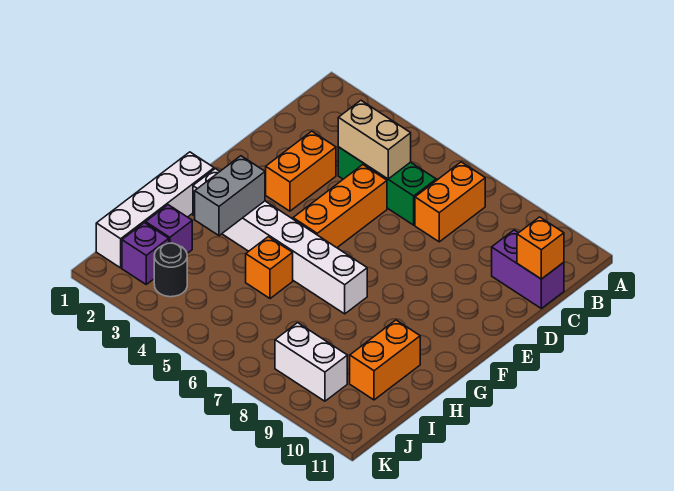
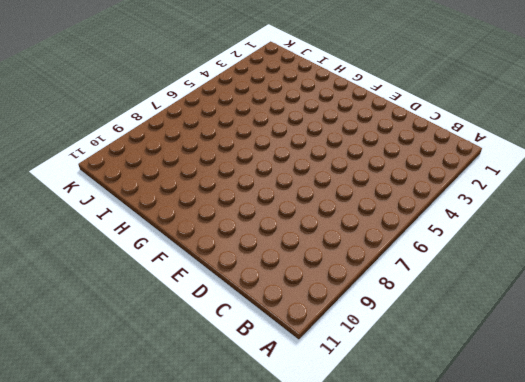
none -> orange brick B7:C7 level 1
none -> green brick C4:C6 level 1
none -> purple brick C10:C11 level 1

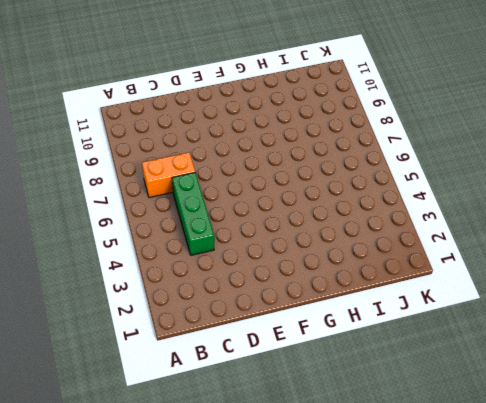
none -> purple brick C10:C11 level 1
none -> orange brick D3:E3 level 1
none -> orange brick D5:F5 level 1

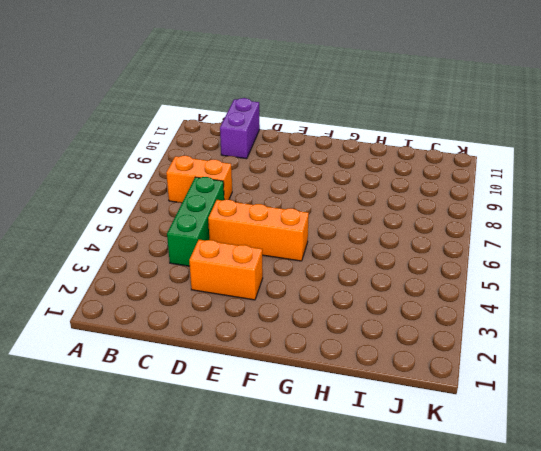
none -> white brick G1:J1 level 1
none -> white brick G2:G7 level 1
none -> orange brick H5 level 1

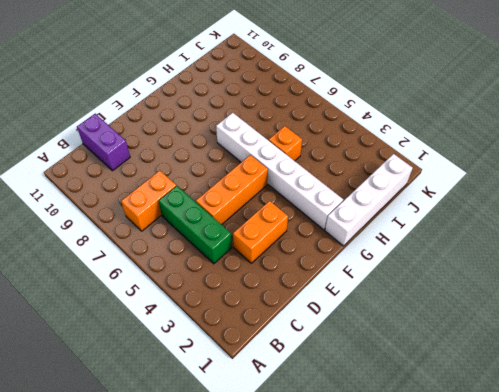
none -> orange brick H10:I10 level 1
none -> purple brick I2 level 1
none -> purple brick J2 level 1

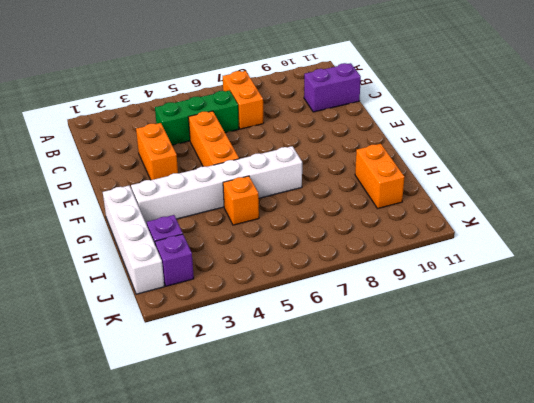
none -> black round brick J3 level 1
none -> white brick J8:J9 level 1
none -> tan brick C4:C5 level 2

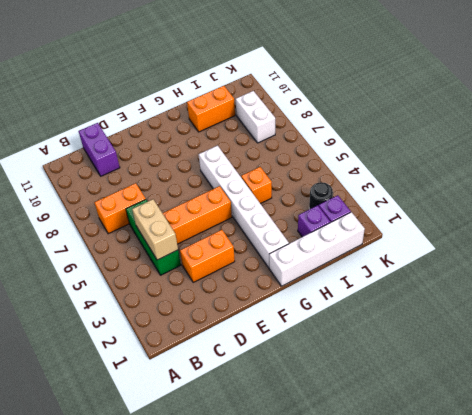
none -> orange brick C11 level 2
none -> grey brick G3:H3 level 2

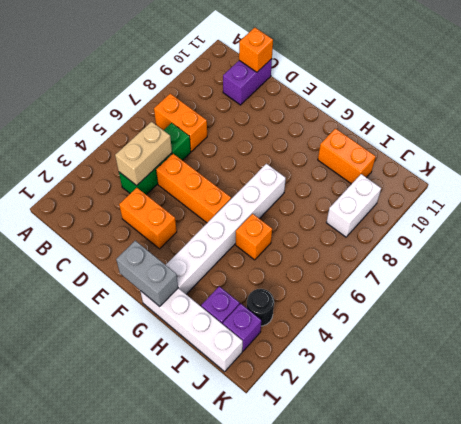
grey brick F1:G1 level 2 -> grey brick G3:H3 level 2

